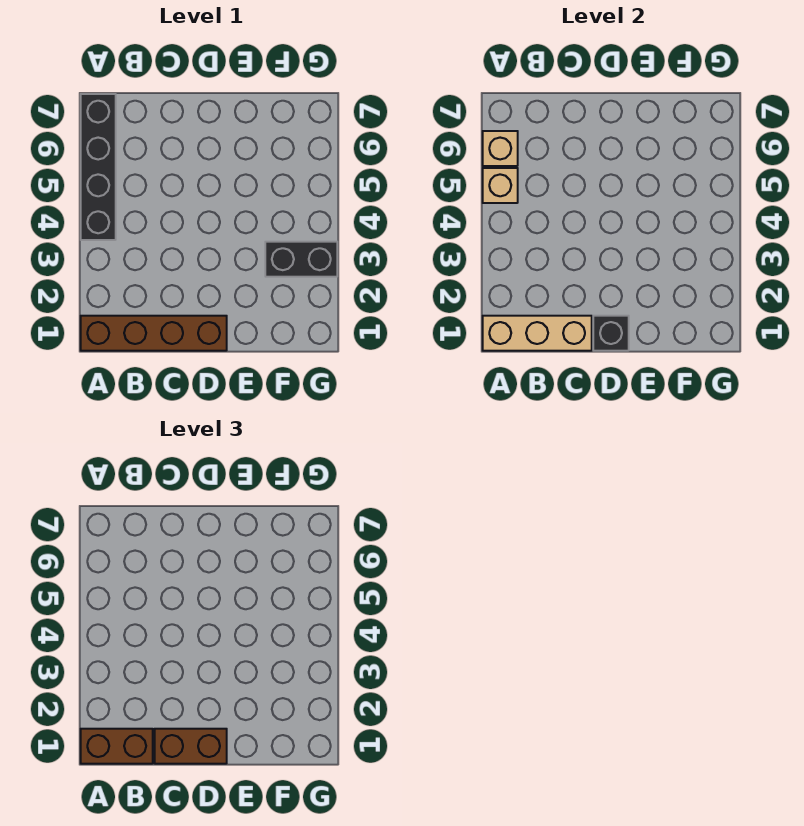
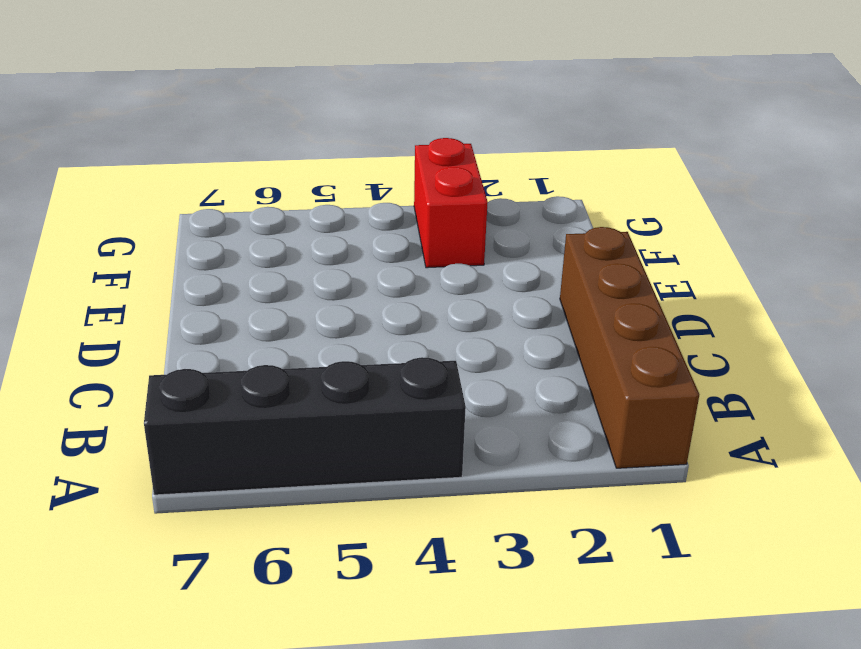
red brick F3:G3 level 1 -> black brick F3:G3 level 1
none -> tan brick A1:C1 level 2
none -> tan brick A5 level 2

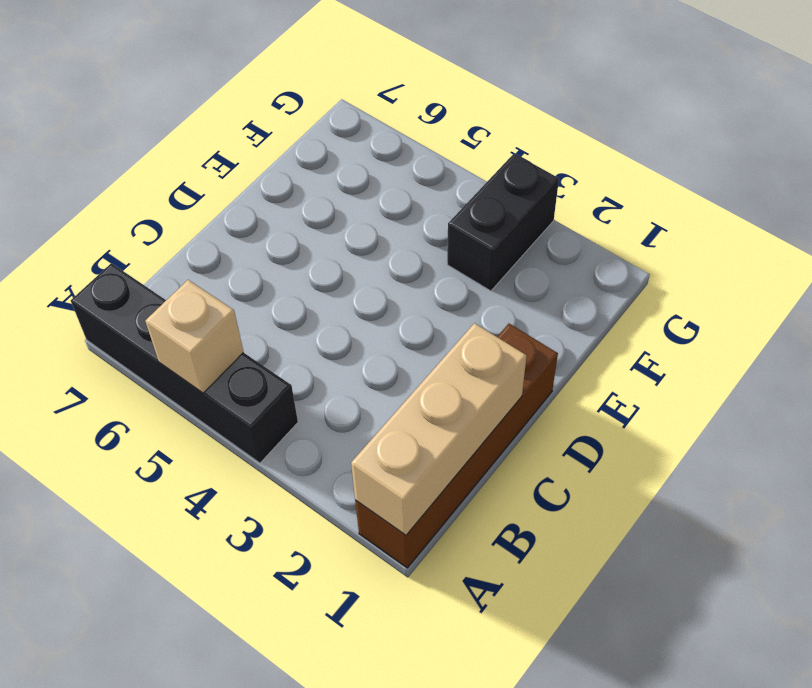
none -> tan brick A6 level 2
none -> black brick D1 level 2

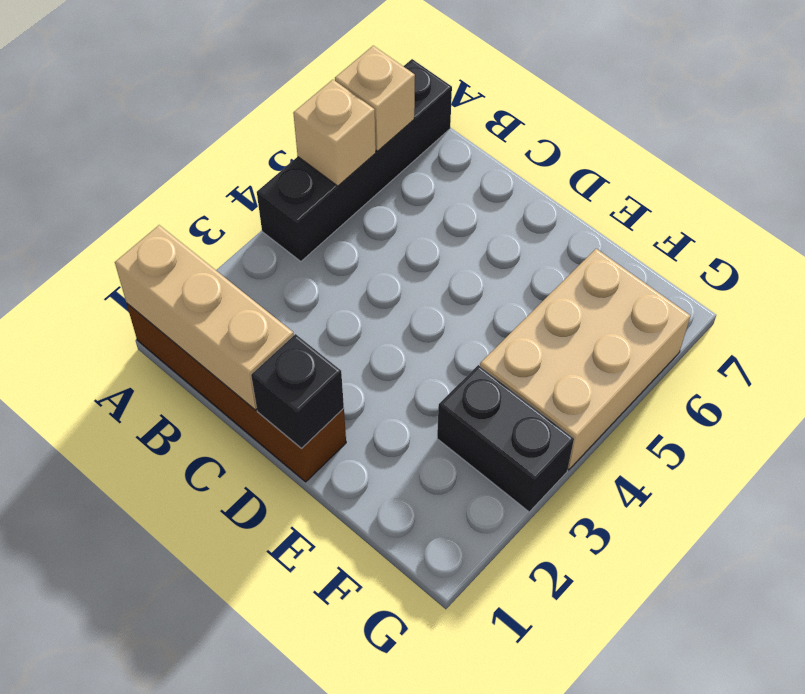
tan brick F4:G6 level 1 -> none
none -> brown brick A1:B1 level 3
none -> brown brick C1:D1 level 3

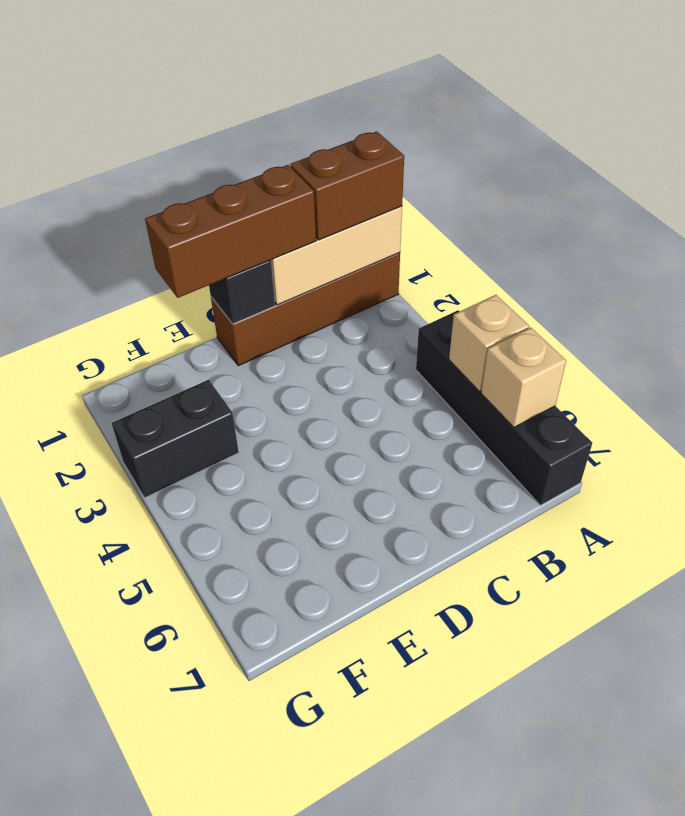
brown brick C1:E1 level 3 -> brown brick C1:D1 level 3

